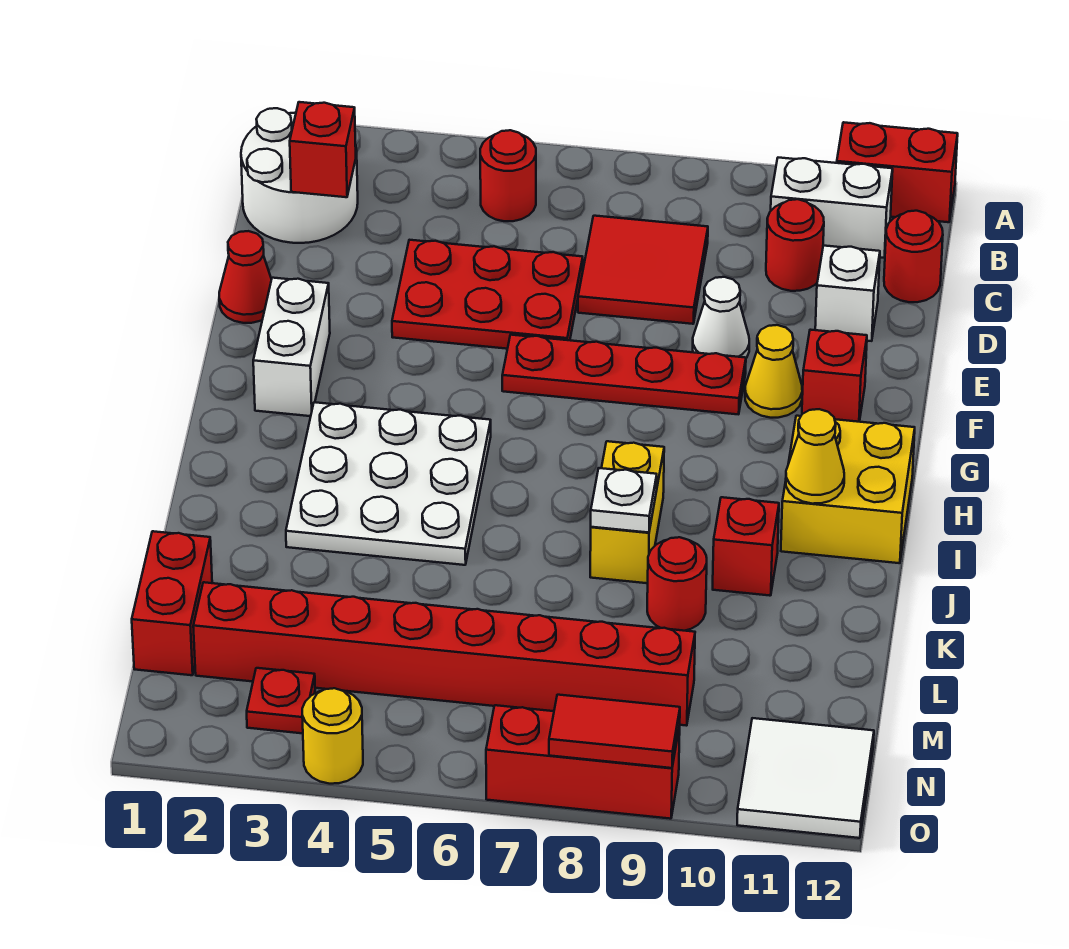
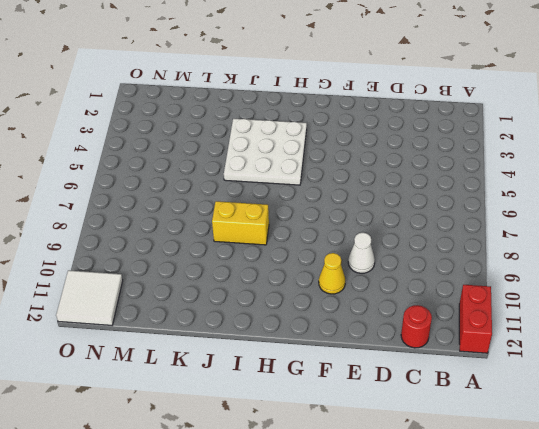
none -> white round brick B1:C2 level 1
none -> red round brick B5 level 1
none -> white brick B10:B11 level 1
none -> red tile C7:D8 level 1

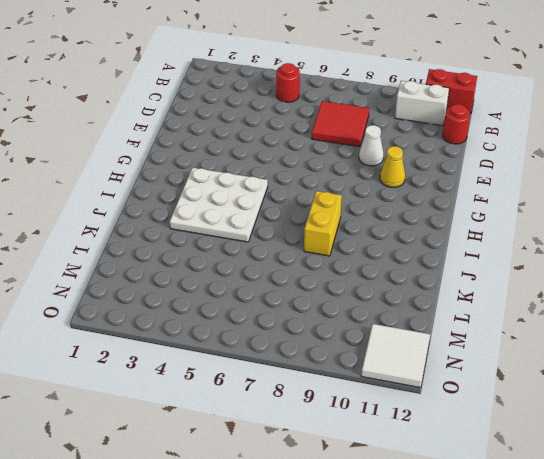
none -> white round brick B1:C2 level 1
none -> red round brick C10 level 1
none -> red plate D4:E6 level 1
none -> white brick D11 level 1

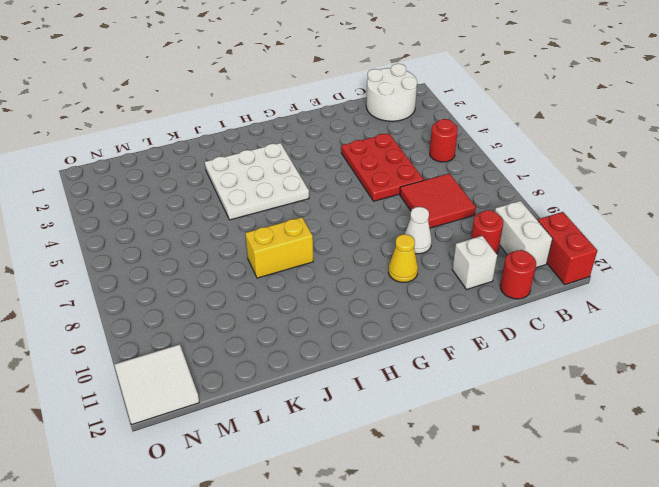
none -> red cone E1 level 1
none -> white brick F2:G2 level 1
none -> red plate F6:F9 level 1
none -> red brick F11 level 1

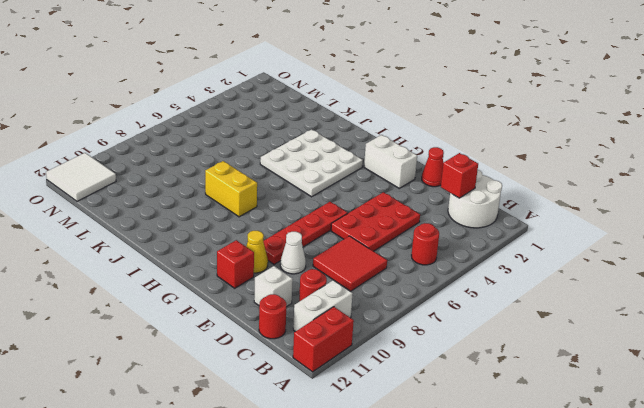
none -> yellow brick H11:I12 level 1
none -> red brick J10 level 1
none -> red round brick K9 level 1
none -> red brick L1:M1 level 1

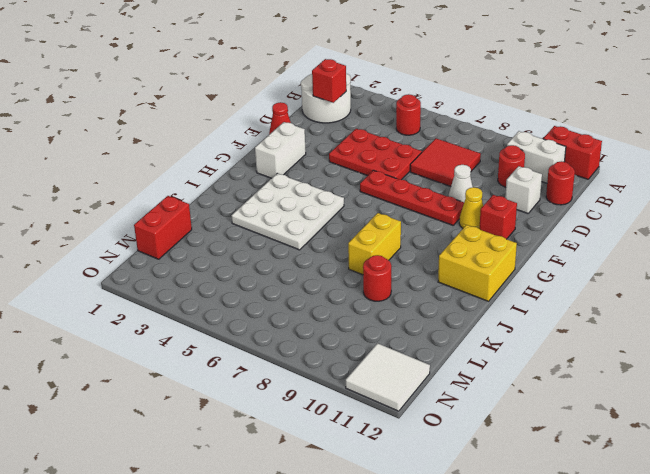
none -> red brick J10 level 1
none -> red brick M2:M9 level 1
none -> red plate N3 level 1
none -> yellow round brick O4 level 1

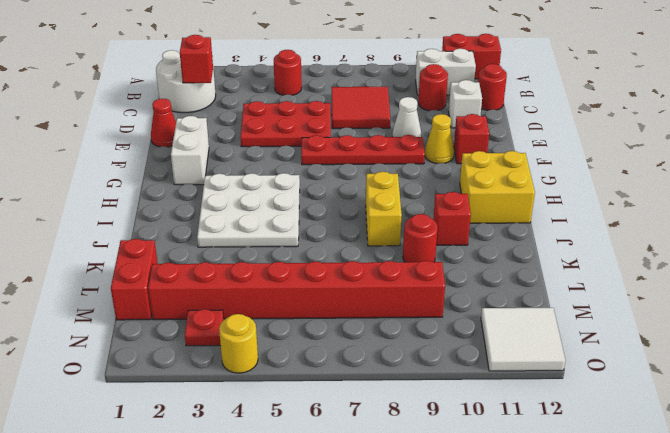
none -> red brick O7:O9 level 1
none -> yellow cone I11 level 2
none -> white plate J8 level 2
none -> red tile O8:O9 level 2

